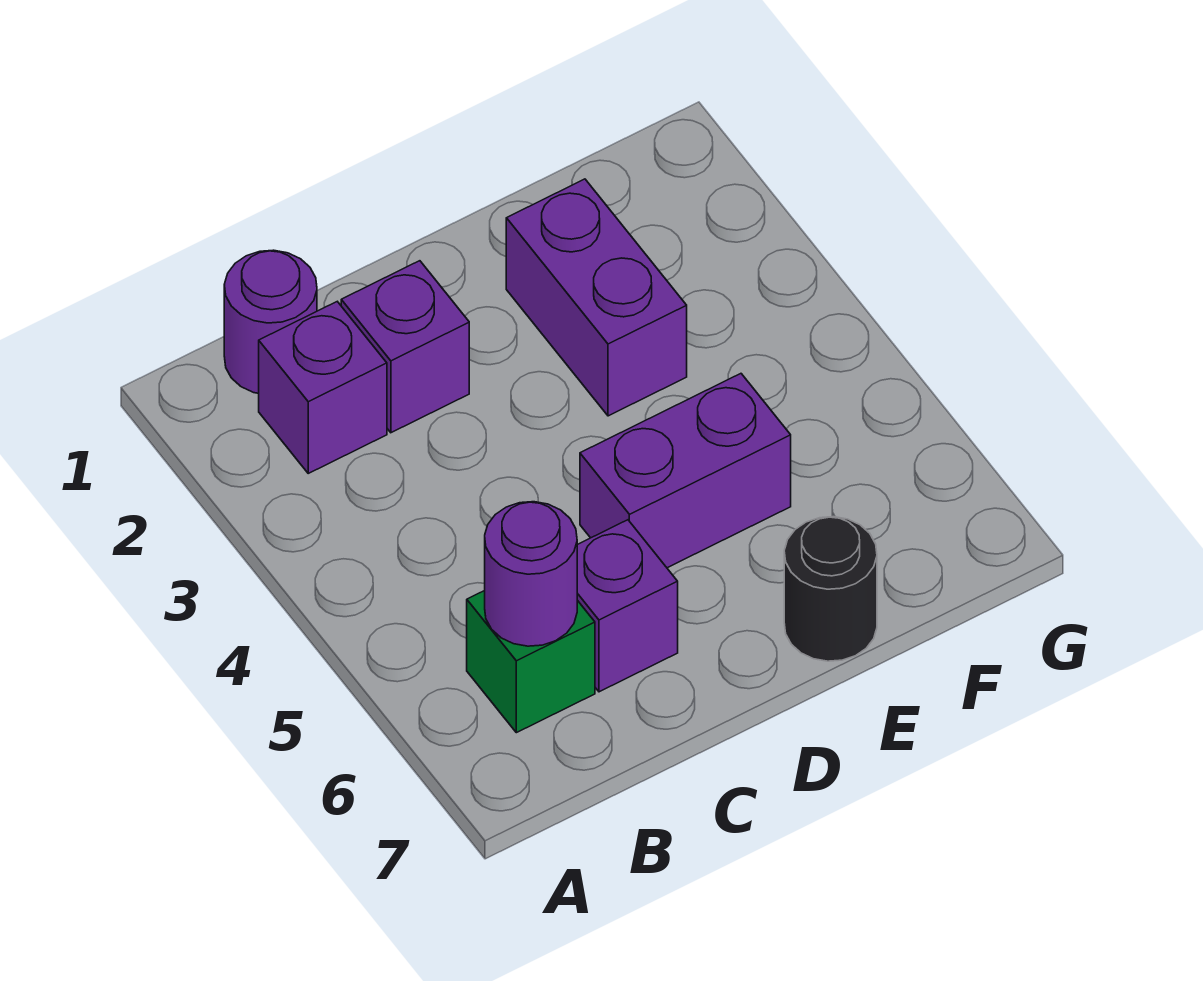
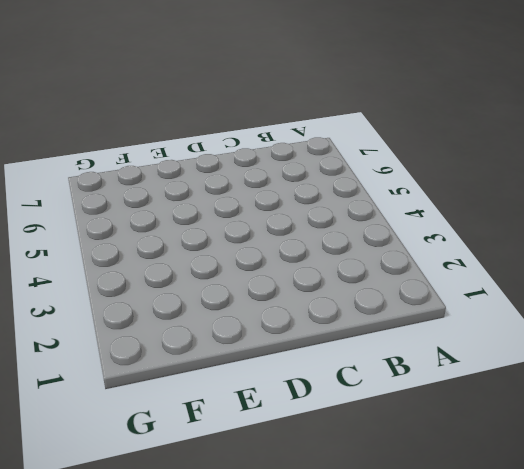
none -> purple round brick B1 level 1
none -> purple brick B2 level 1

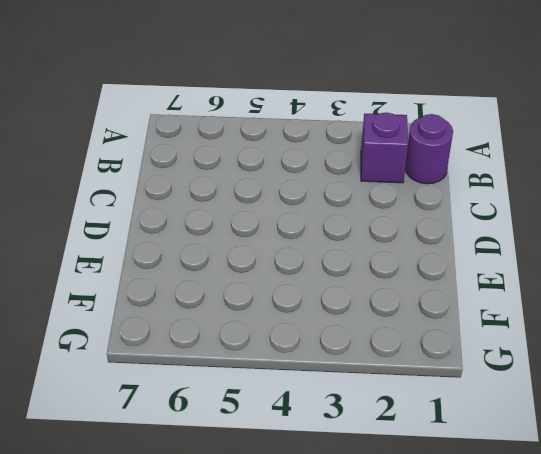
none -> green brick B6 level 1
none -> purple brick C2 level 1

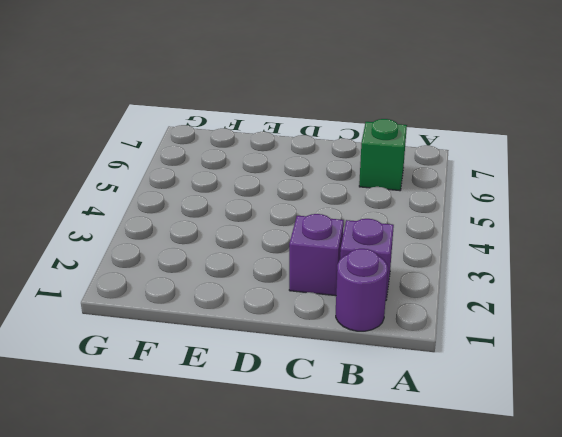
none -> purple brick C6 level 1
none -> purple brick D5:E5 level 1

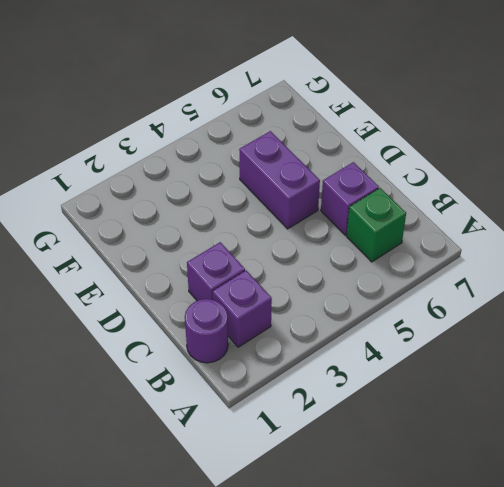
none -> purple brick E2:E3 level 1
none -> black round brick E7 level 1

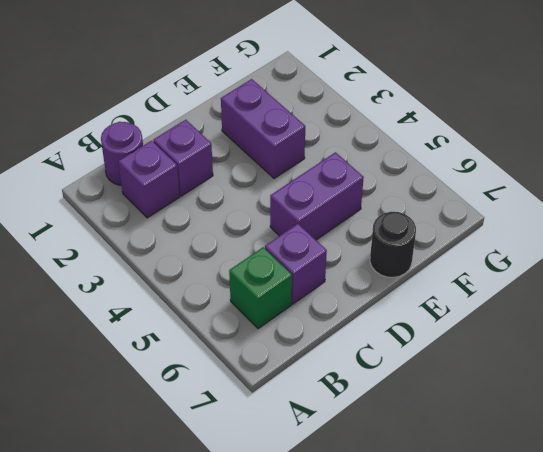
none -> purple round brick B6 level 2

